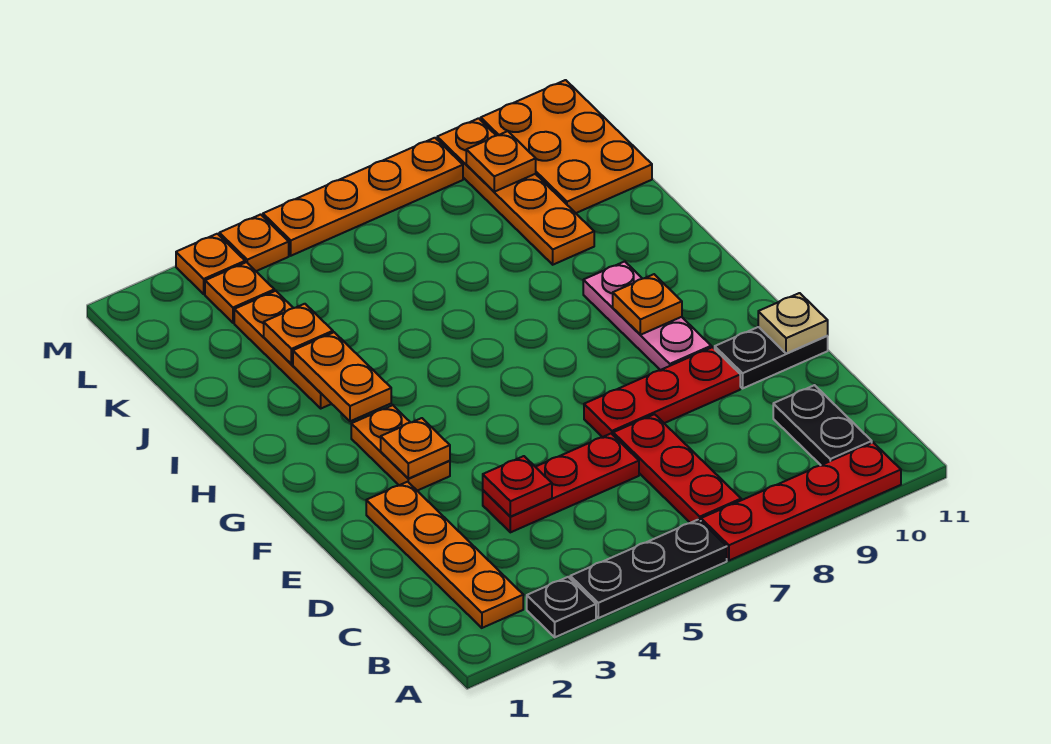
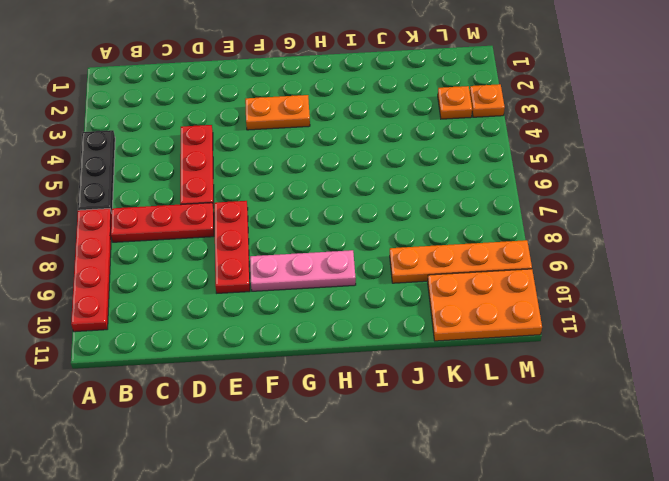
none -> black plate A3 level 1
none -> orange plate B2:E2 level 1
none -> black plate B10:C10 level 1

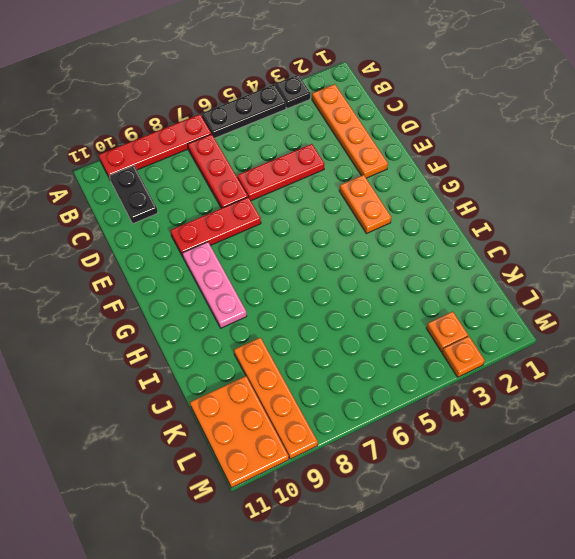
none -> black plate E10:E11 level 1
none -> orange plate I3:K3 level 1
none -> orange plate M4 level 1

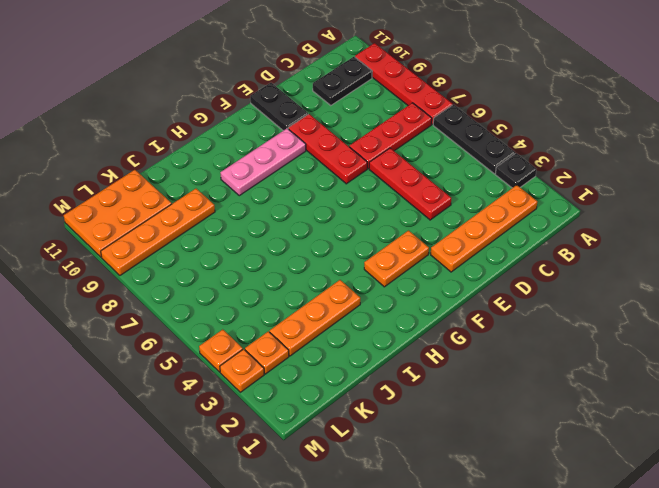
none -> orange plate M5:M8 level 1
none -> red plate D4 level 2
none -> tan plate E11 level 2

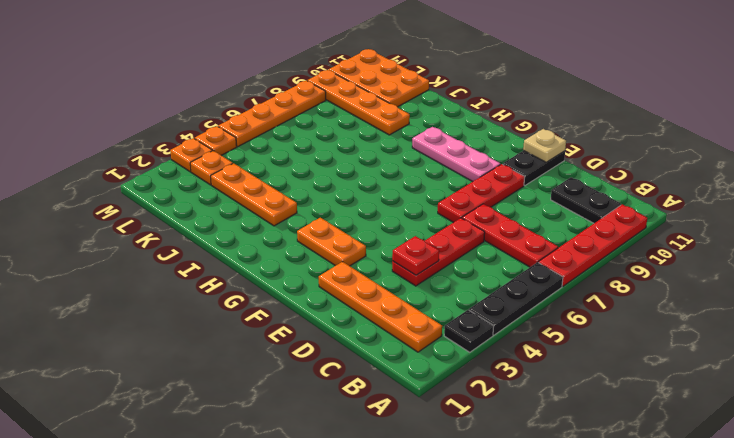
none -> orange plate F3 level 2
none -> orange plate G9 level 2
none -> orange plate H3:I3 level 2

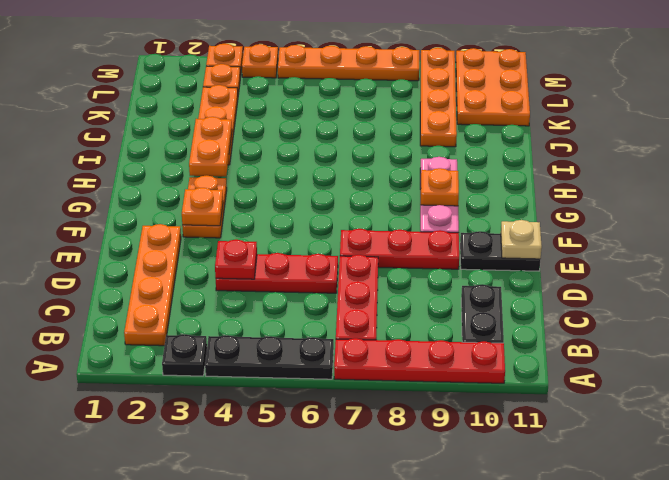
none -> orange plate J3 level 2
none -> orange plate L9 level 2

